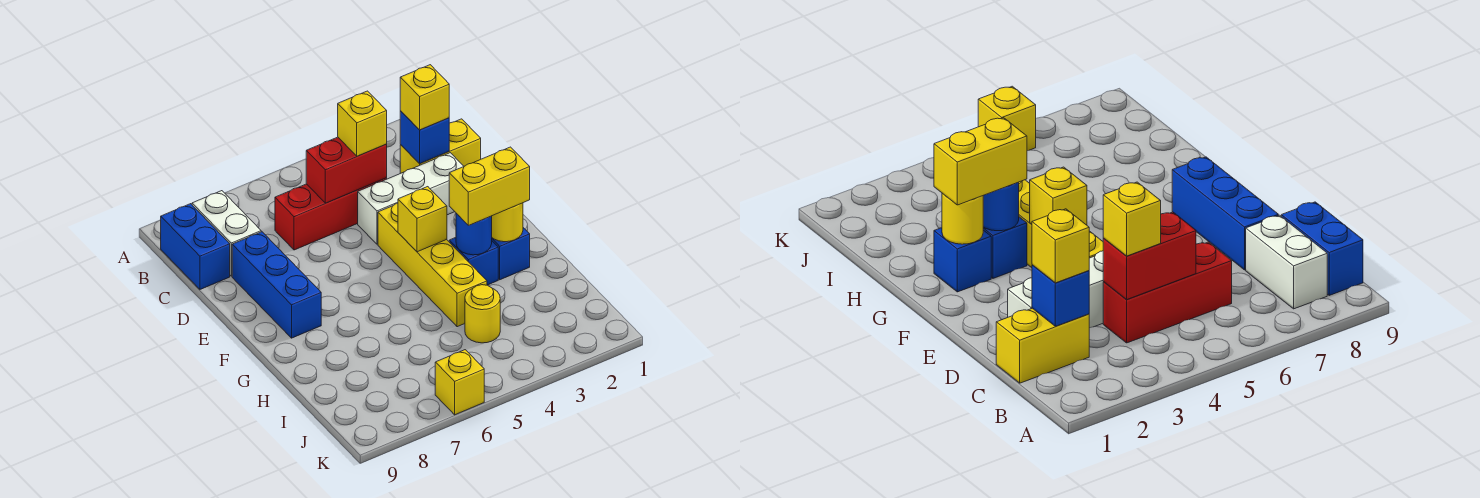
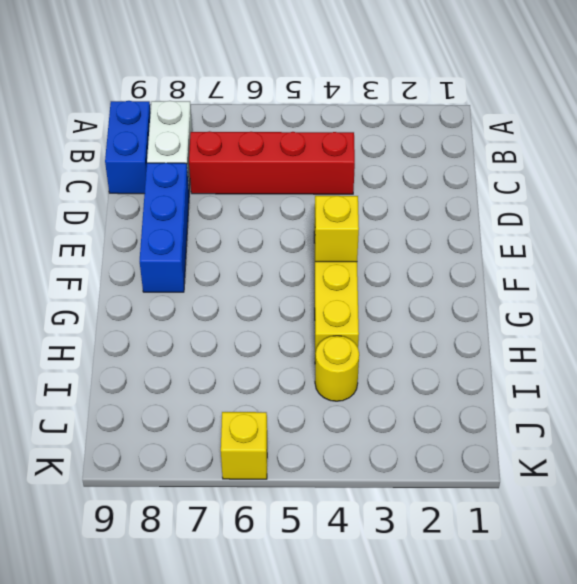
red brick C4:C7 level 1 -> red brick C4:C6 level 1
none -> yellow brick C1:C2 level 1
none -> white brick D2:D4 level 1
none -> blue brick G2 level 1

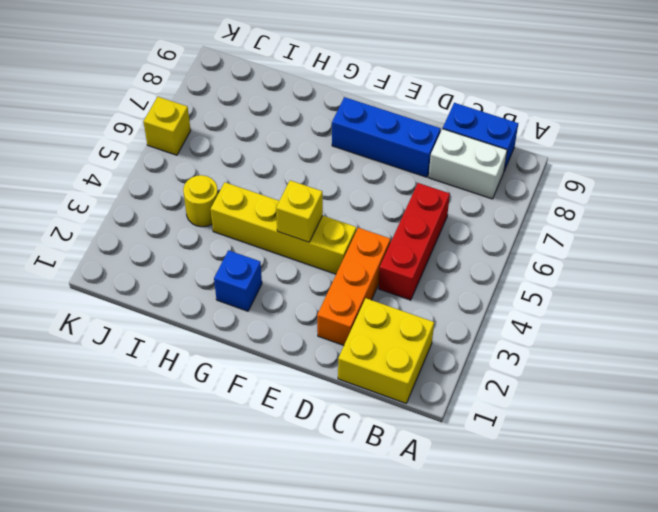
yellow brick B1:C2 level 1 -> yellow brick C1:C2 level 1
orange brick D2:D4 level 1 -> white brick D2:D4 level 1
none -> blue brick G3 level 1
none -> blue brick C2 level 2
none -> red brick C4:C5 level 2

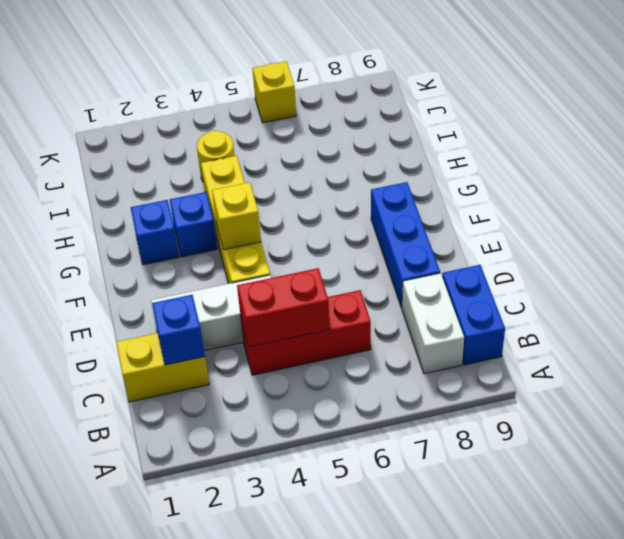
none -> yellow round brick G2 level 2
none -> blue round brick G3 level 2
none -> yellow brick C2 level 3

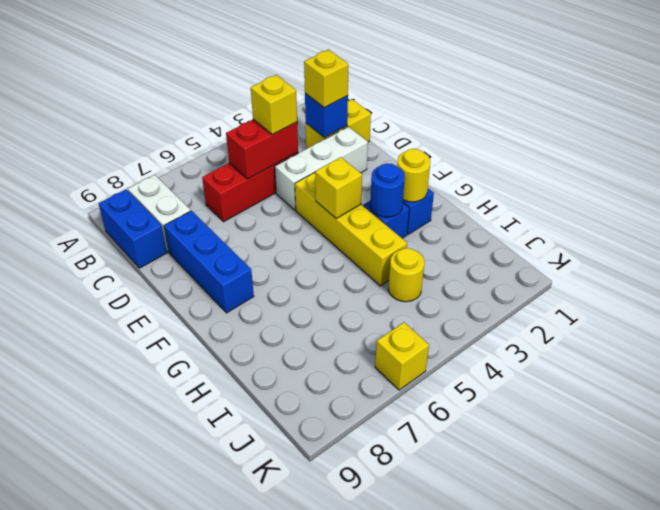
none -> yellow brick G2:G3 level 3

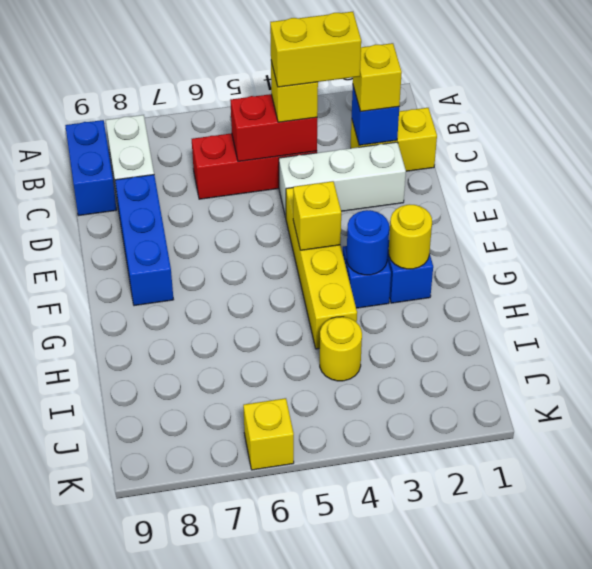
yellow brick C3:C4 level 4 -> yellow brick G2:G3 level 3

